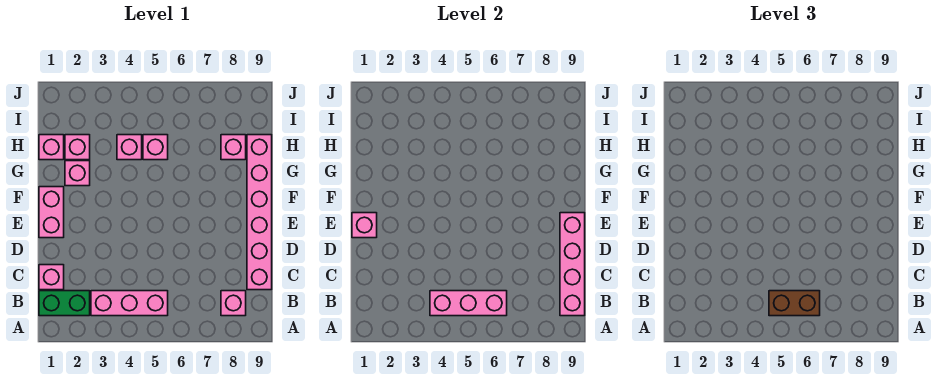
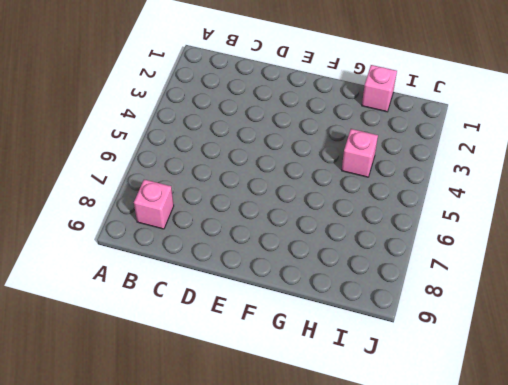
none -> green brick B1:B2 level 1
none -> pink brick B3:B5 level 1
none -> pink brick C1 level 1

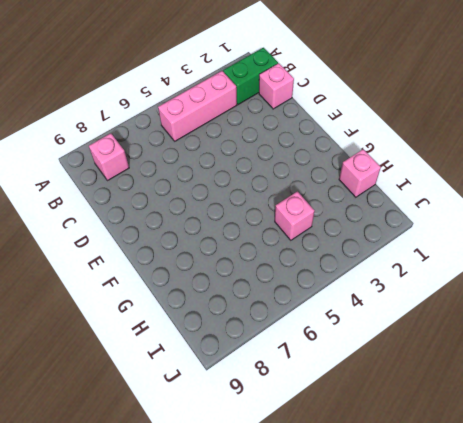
none -> pink brick C9:H9 level 1
none -> pink brick E1:F1 level 1
none -> pink brick G2 level 1

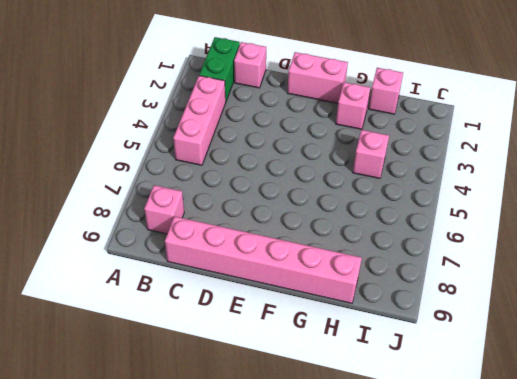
none -> pink brick H2 level 1
none -> pink brick H5 level 1
none -> pink brick H8 level 1

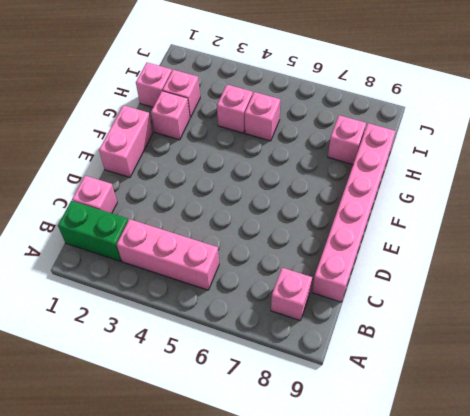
none -> pink brick B4:B6 level 2
none -> pink brick B9:E9 level 2
none -> pink brick E1 level 2

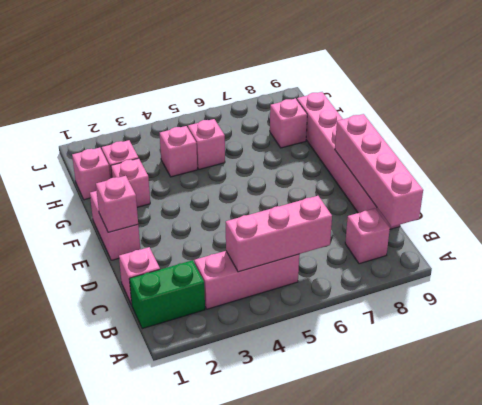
none -> brown brick B5:B6 level 3

